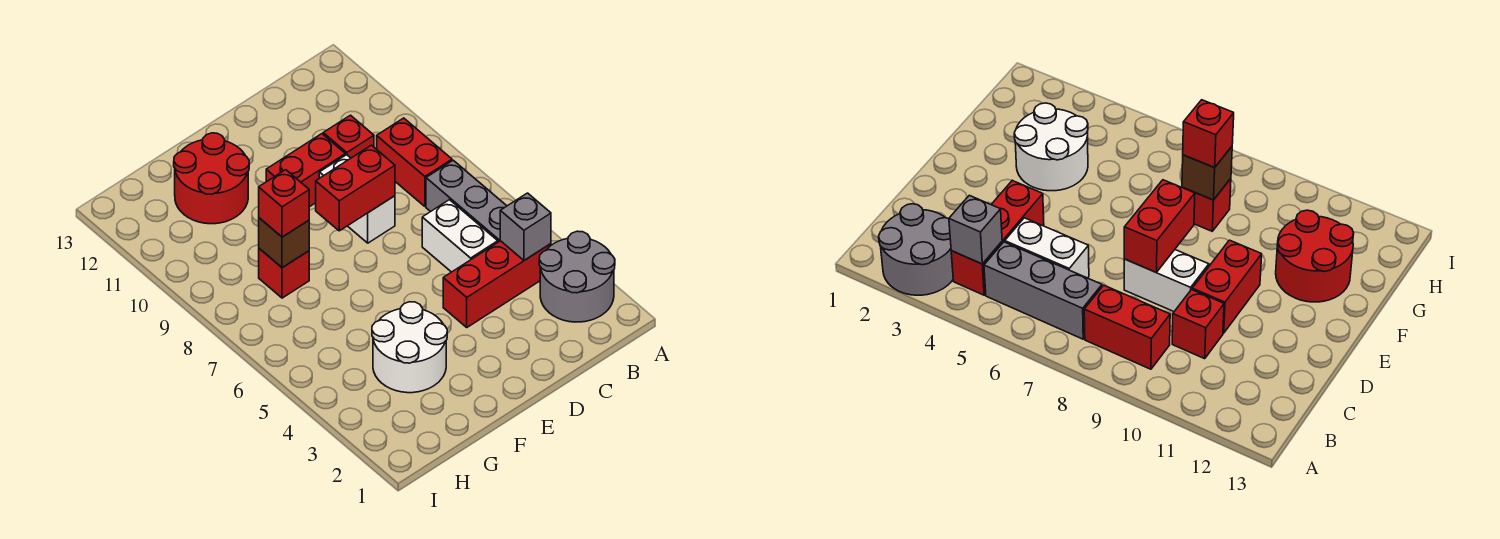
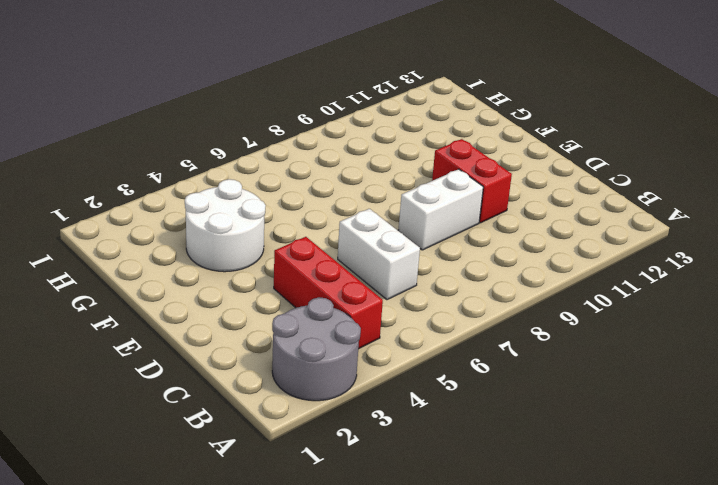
white brick C6:D6 level 1 -> white brick C5:C6 level 1
none -> grey brick B5:B7 level 1
none -> red brick B8:B9 level 1
none -> red brick C10 level 1

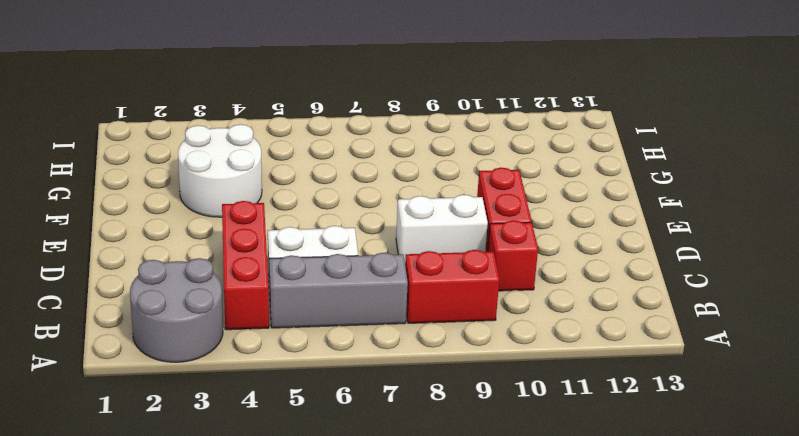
none -> red round brick F11:G12 level 1
none -> red brick G8 level 1
none -> grey brick B4 level 2

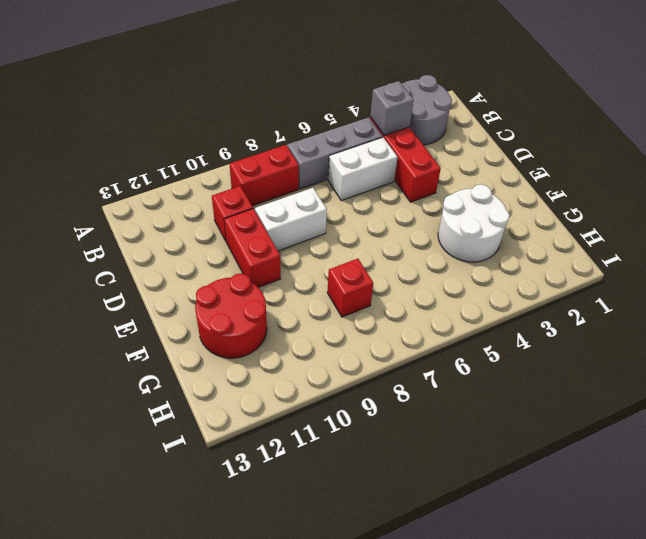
none -> red brick D8:E8 level 2
none -> brown brick G8 level 2
none -> red brick G8 level 3

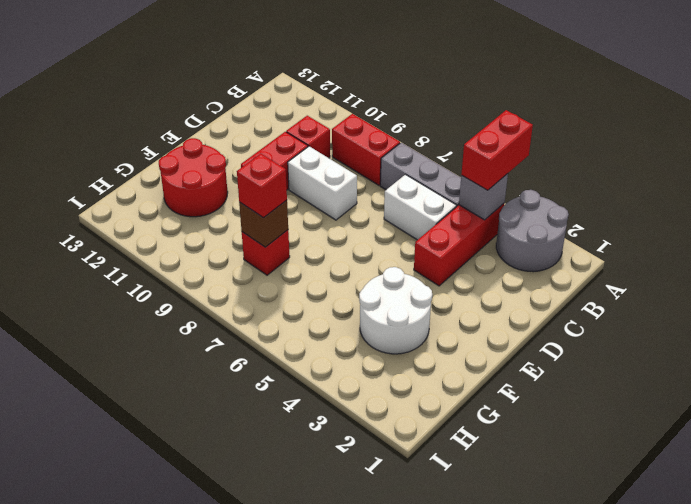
red brick A4:B4 level 3 -> red brick D8:E8 level 2

